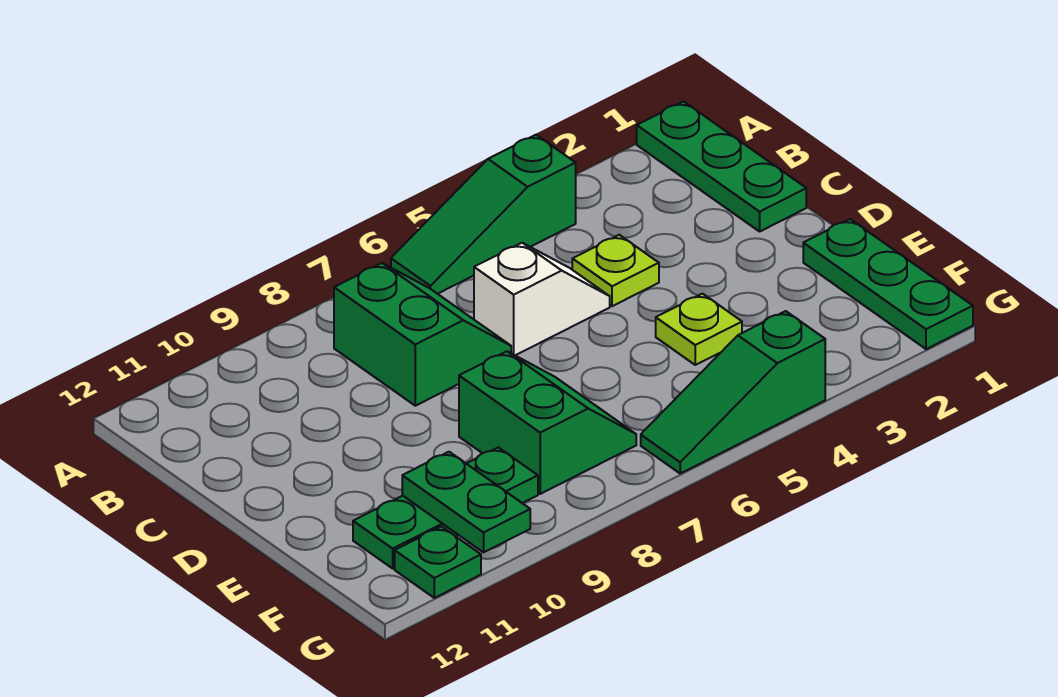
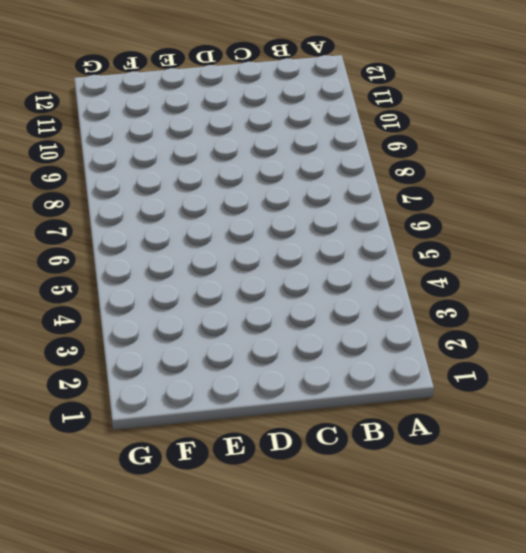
none -> green plate A1:C1 level 1
none -> green slope A4:A6 level 1 top 4
none -> green slope B7:C8 level 1 top 8

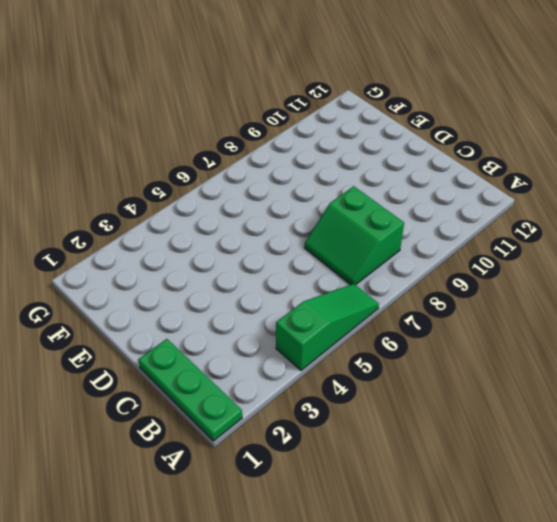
none -> lime plate C4 level 1
none -> white slope C5:C6 level 1 top 6
none -> green plate E1:G1 level 1

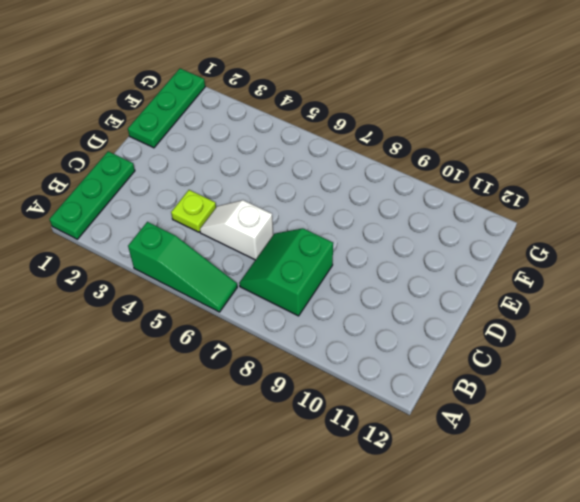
none -> lime plate E4 level 1
none -> green slope E7:F8 level 1 top 8
none -> green plate F9:F11 level 1

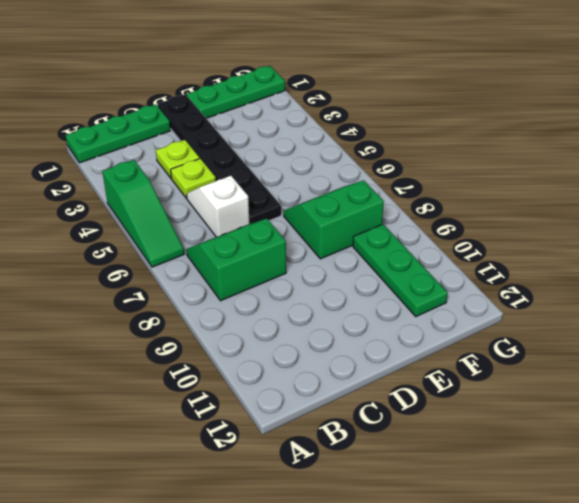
lime plate C3 level 1 -> lime plate E4 level 1
black plate D1:D6 level 1 -> none
none -> green slope G4:G6 level 1 top 4
none -> green plate G11 level 1
none -> green plate F10:G10 level 2

